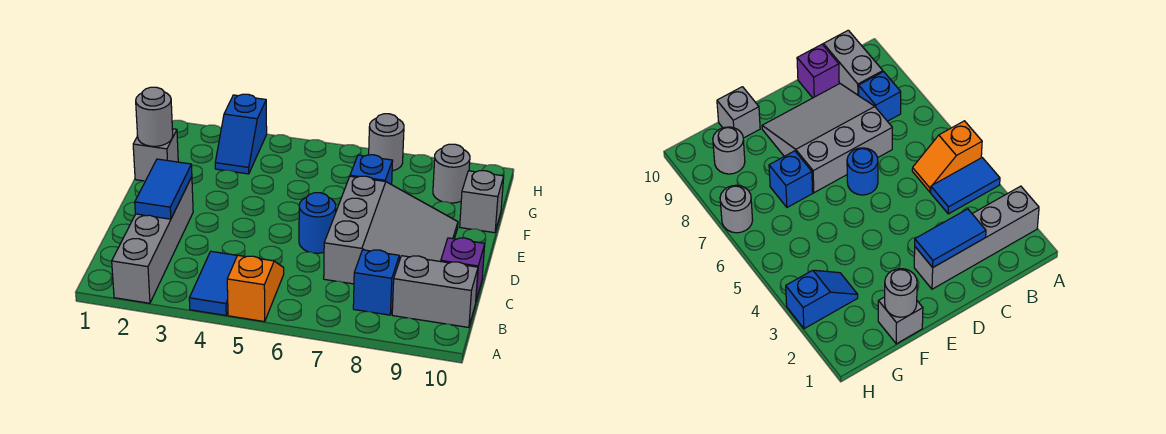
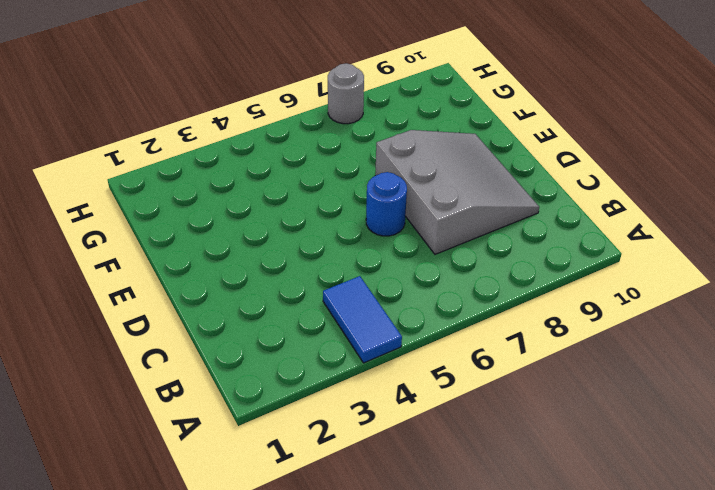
none -> grey brick A2:D2 level 1
none -> orange slope A5:B5 level 1 top A
none -> blue brick B8 level 1

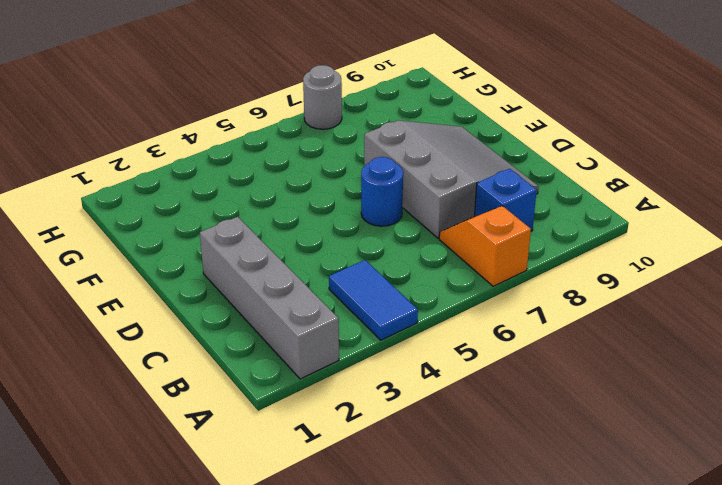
orange slope A7:B7 level 1 top A -> orange slope A5:B5 level 1 top A
none -> grey brick B9:B10 level 1
none -> purple brick C10 level 1
none -> grey brick F1 level 1

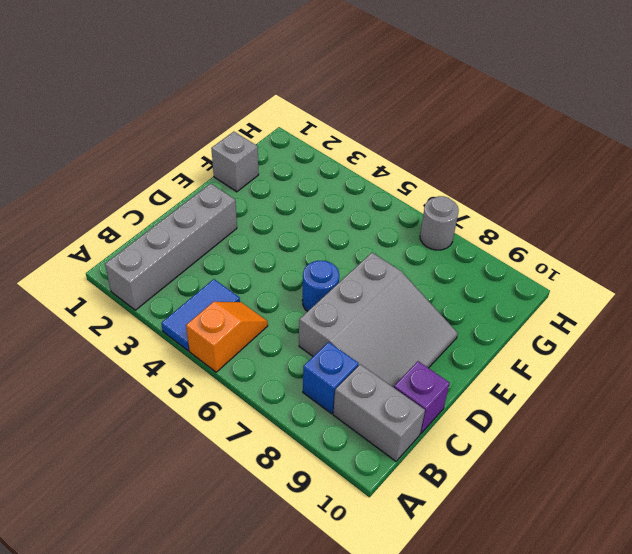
none -> blue brick F7 level 1
none -> grey brick F10 level 1
none -> blue slope G3:H3 level 1 top H

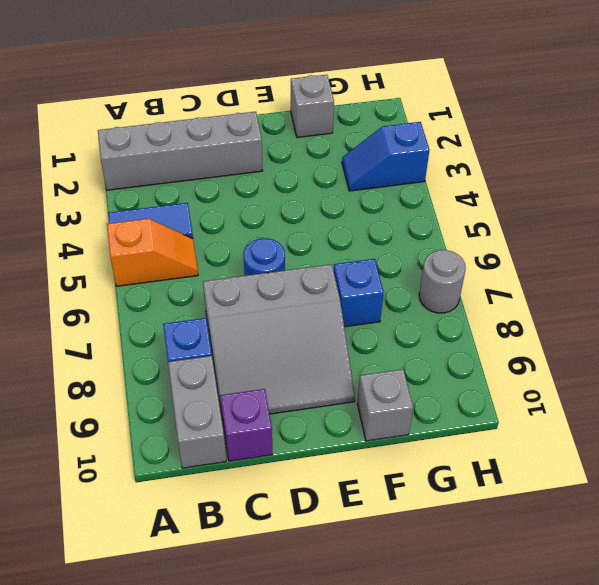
none -> grey round brick G9 level 1
none -> blue tile C2:D2 level 2
none -> grey round brick F1 level 2

